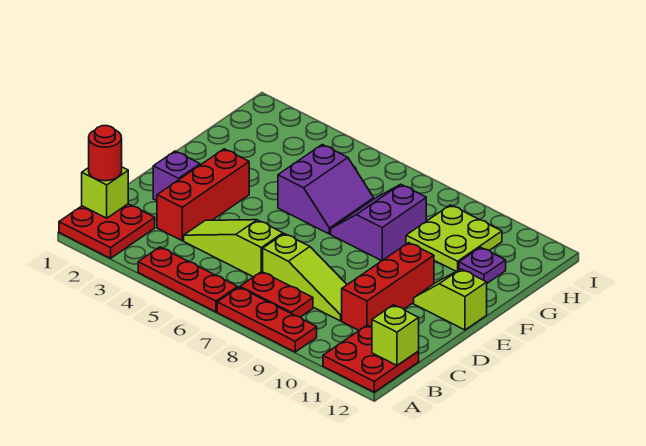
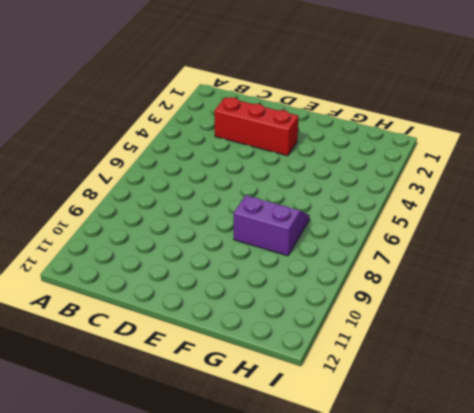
none -> red plate A1:B2 level 1
none -> red plate A4:A6 level 1
none -> red plate A7:A9 level 1

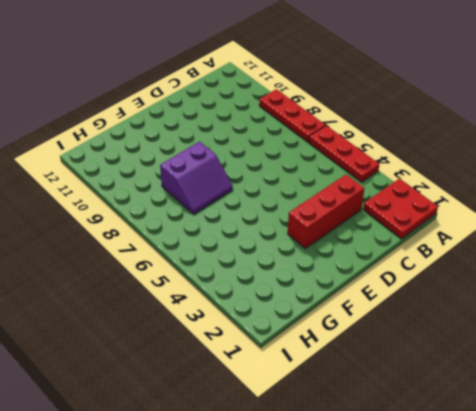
none -> red plate A11:B12 level 1
none -> red plate B7:B8 level 1
none -> lime slope C4:C6 level 1 top 6

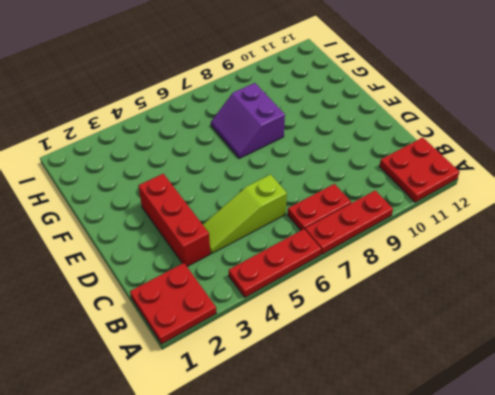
none -> lime slope C7:C9 level 1 top 7
none -> red brick C10:E10 level 1
none -> purple brick D2 level 1

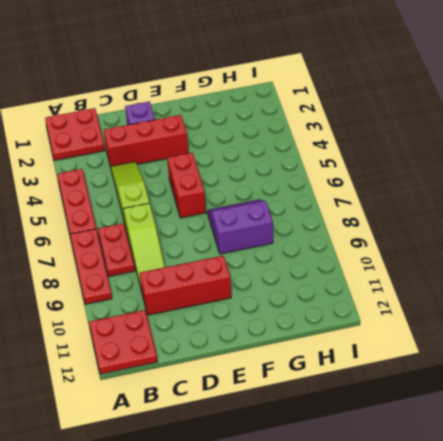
red brick E5:E6 level 1 -> none
none -> lime slope E11:E12 level 1 top 12
none -> purple slope F5:G6 level 1 top 5
none -> lime plate G9:H10 level 1

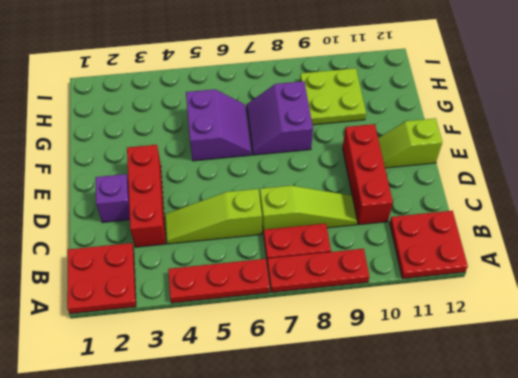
none -> purple plate G11 level 1
none -> lime brick B1 level 2
none -> lime brick B12 level 2

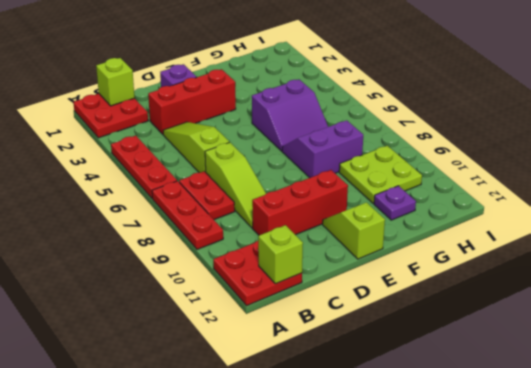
none -> red round brick B1 level 3

